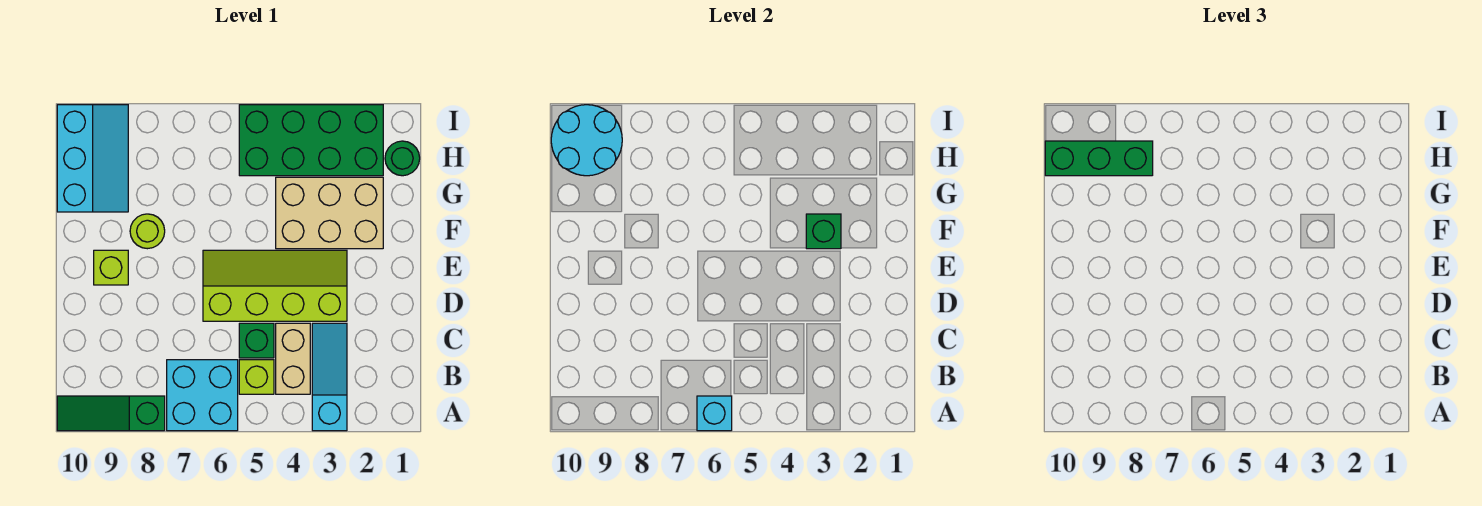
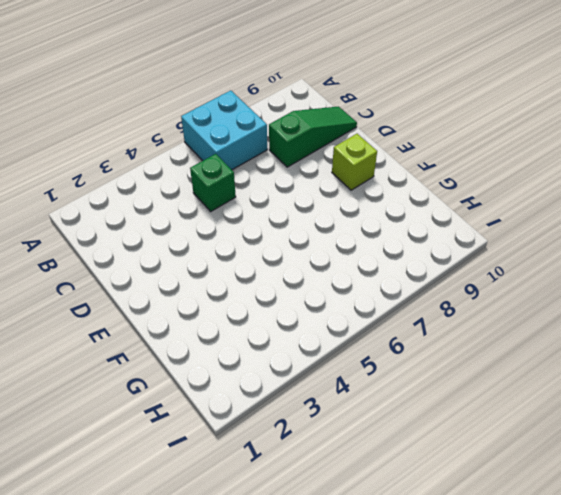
green slope C8:C10 level 1 top 8 -> green slope A8:A10 level 1 top 8
none -> cyan slope A3:C3 level 1 top A
none -> tan brick B4:C4 level 1
none -> lime brick B5 level 1

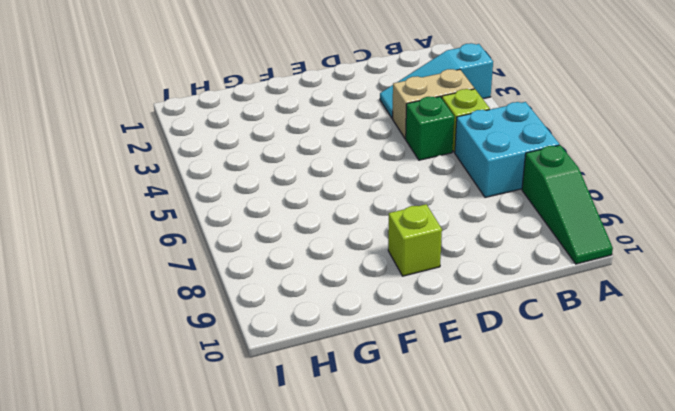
none -> lime slope D3:E6 level 1 top D
none -> tan brick F2:G4 level 1
none -> lime round brick F8 level 1

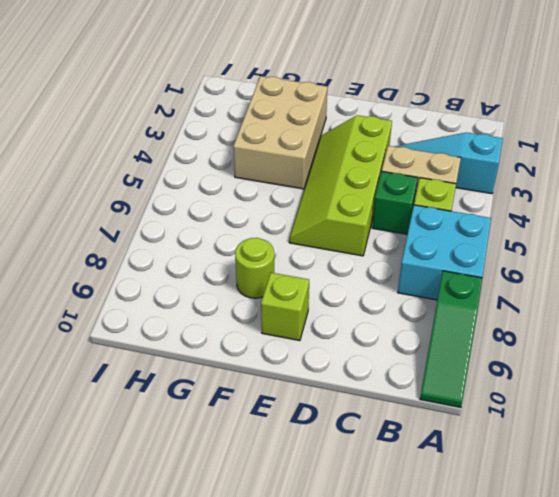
none -> cyan slope G9:I10 level 1 top 10
none -> green round brick H1 level 1
none -> green brick H2:I5 level 1

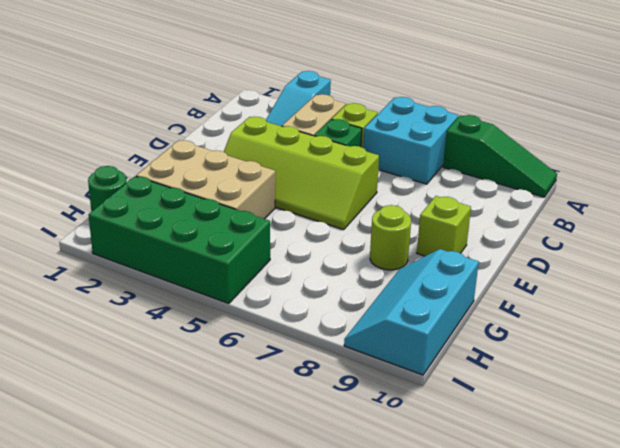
none -> cyan brick A6 level 2
none -> green brick F3 level 2
none -> cyan round brick H9:I10 level 2

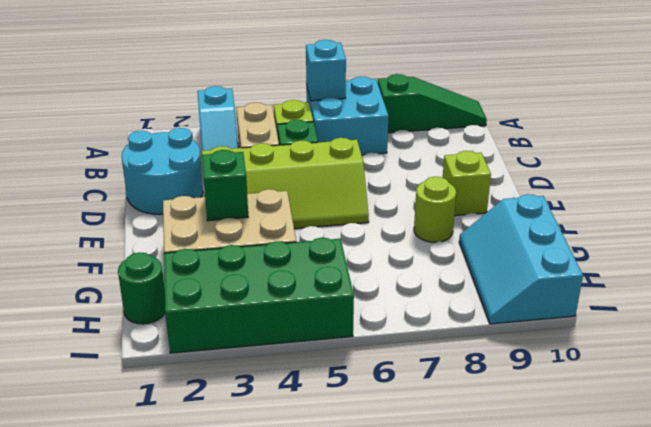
cyan round brick C1:D2 level 1 -> cyan round brick H9:I10 level 2
none -> green brick H8:H10 level 3

